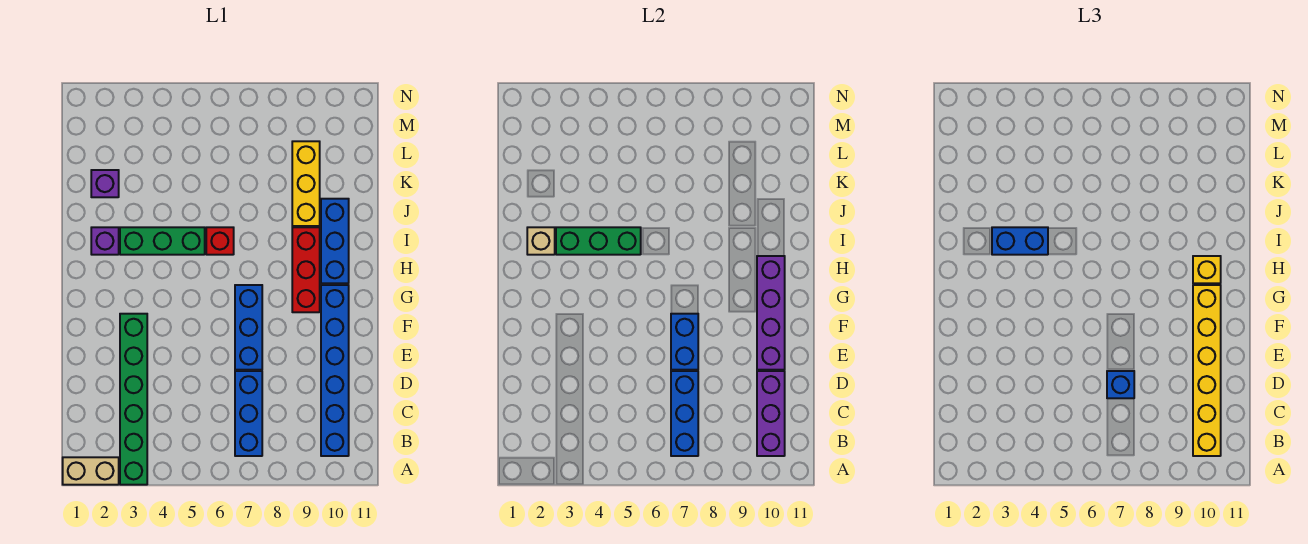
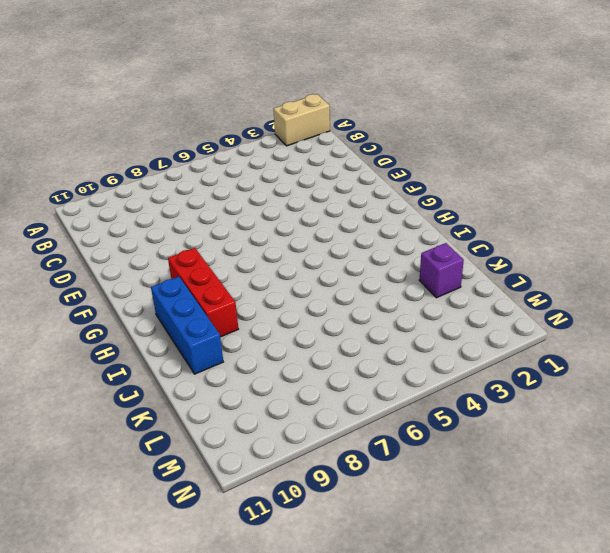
none -> green brick A3:F3 level 1
none -> blue brick B7:D7 level 1
none -> blue brick B10:G10 level 1

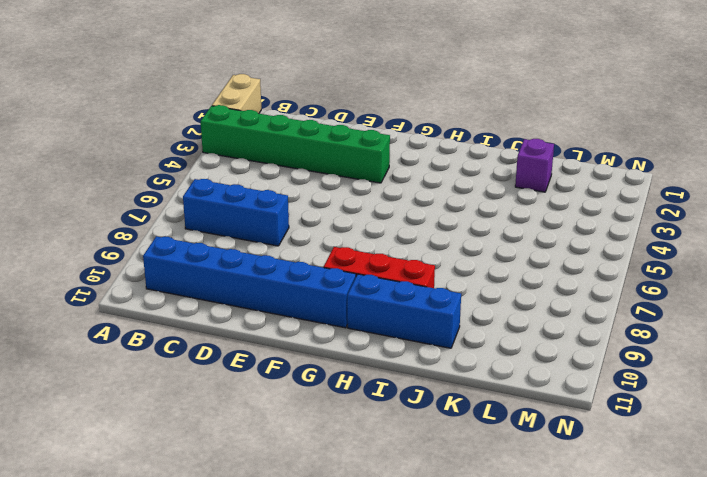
none -> blue brick E7:G7 level 1
none -> purple brick I2 level 1
none -> green brick I3:I5 level 1

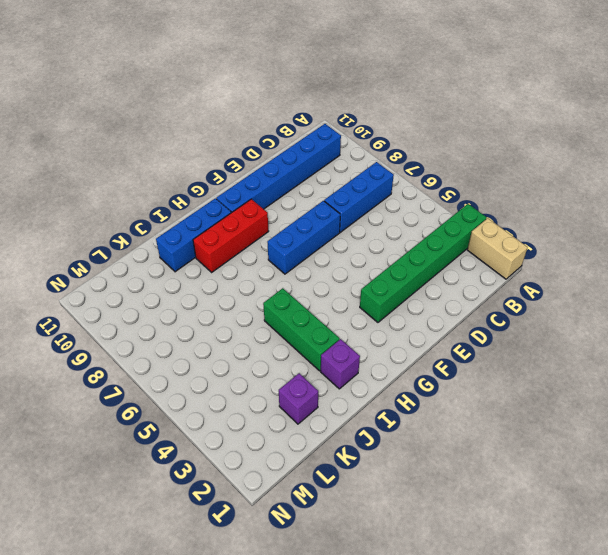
none -> red brick I6 level 1
none -> yellow brick J9:L9 level 1
none -> blue brick B7:D7 level 2

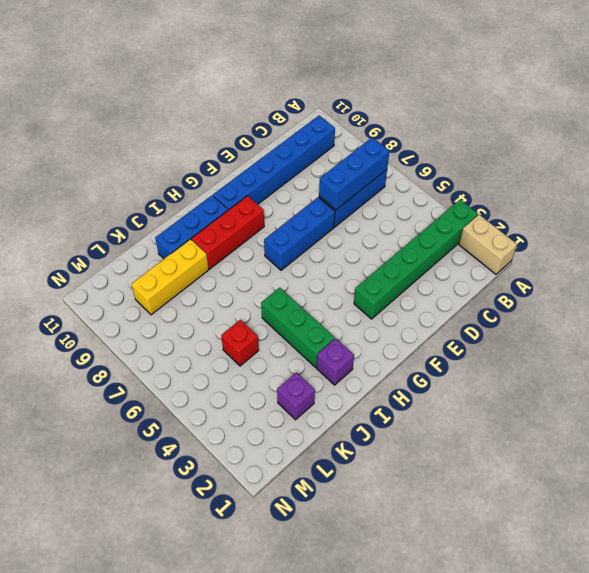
red brick K5 level 1 -> red brick I6 level 1
none -> purple brick B10:D10 level 2
none -> blue brick E7:F7 level 2
none -> purple brick E10:H10 level 2

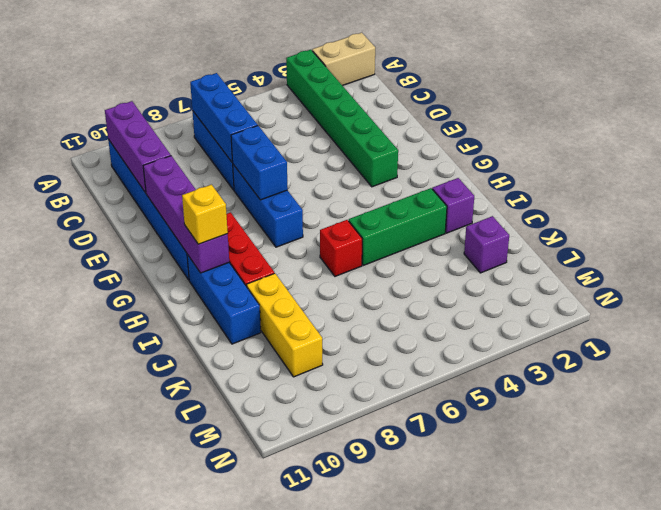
none -> tan brick I2 level 2
none -> green brick I3:I5 level 2
none -> yellow brick B10:G10 level 3

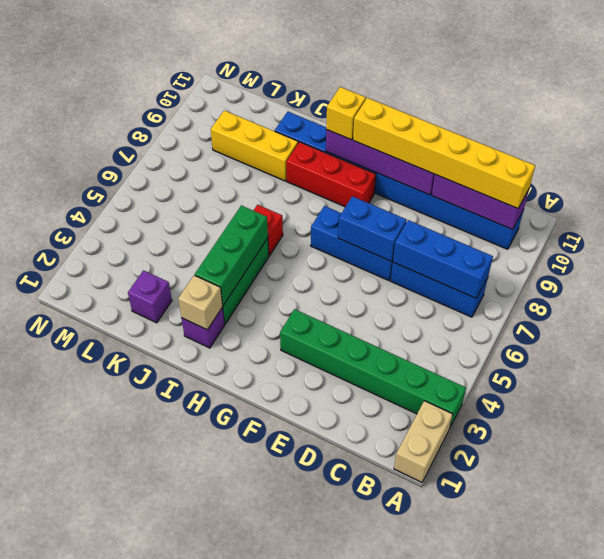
none -> blue brick D7 level 3
none -> blue brick I3:I4 level 3

